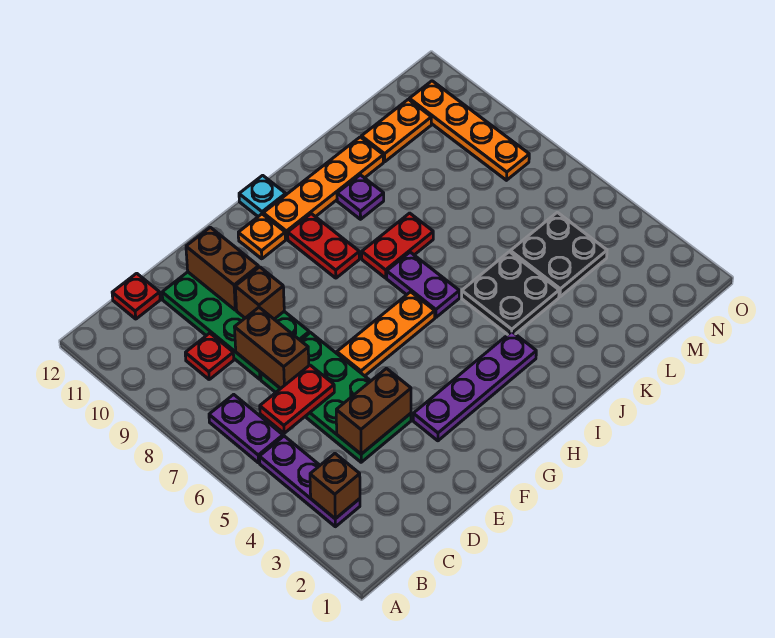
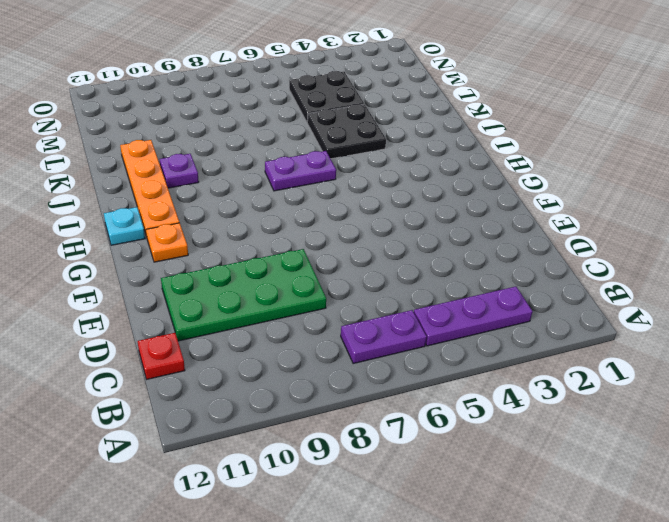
none -> red plate C9 level 1
none -> green plate D4:E7 level 1
none -> purple plate F3:I3 level 1

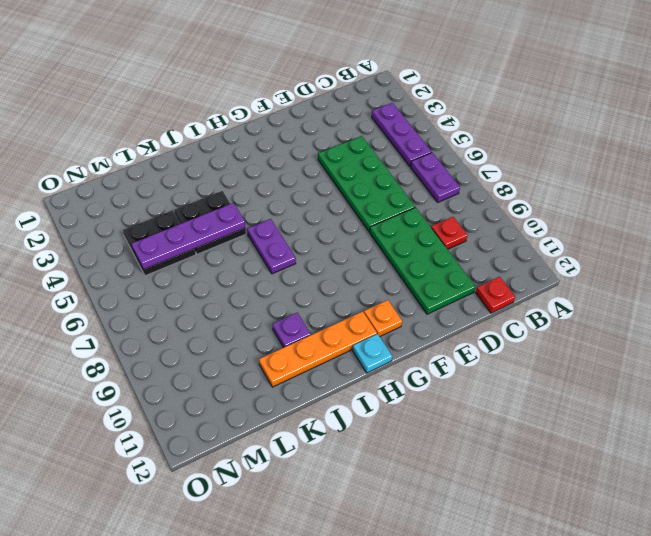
purple plate J5:M5 level 2 -> purple plate F3:I3 level 1
none -> orange plate F6:H6 level 1
none -> red plate H9:H10 level 1
none -> red plate I8:J8 level 1

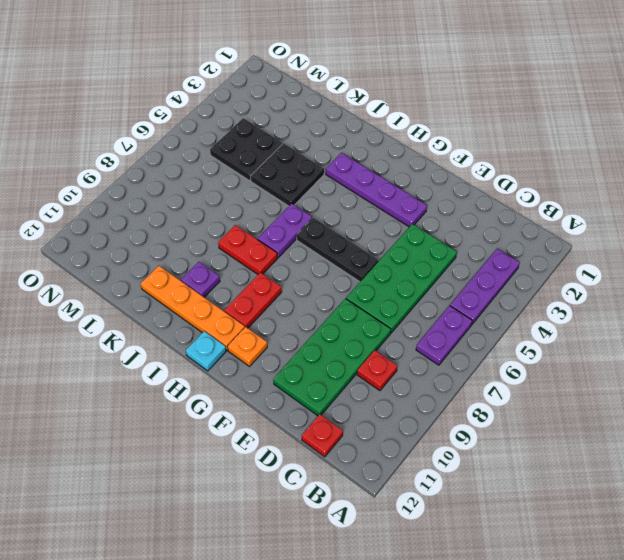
black plate F6:H6 level 1 -> orange plate F6:H6 level 1
none -> orange plate L11:M11 level 1
none -> orange plate N8:N11 level 1
none -> brown brick B3 level 2

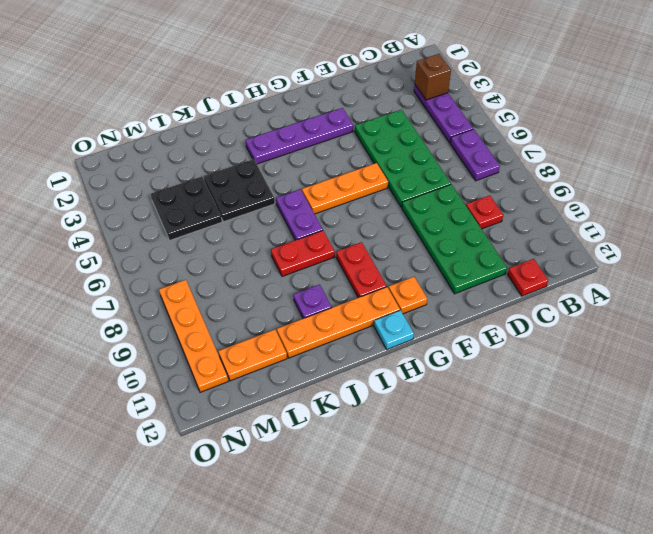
none -> red plate C6:D6 level 2
none -> brown brick D4:E4 level 2
none -> brown brick D7:D8 level 2

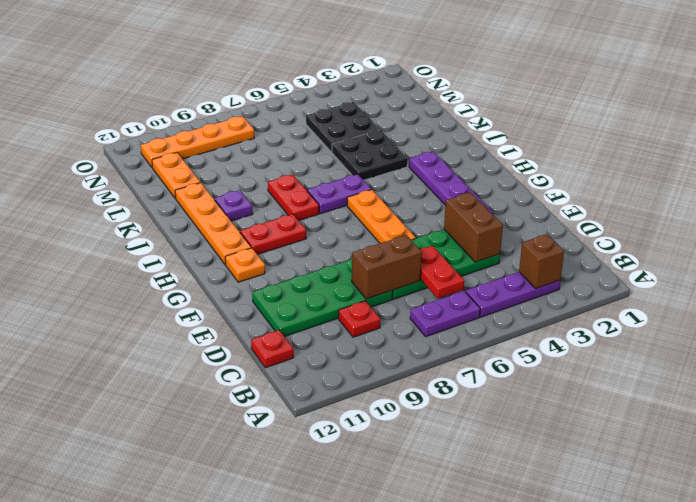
none -> cyan plate H12 level 1
none -> brown brick E9 level 2
none -> brown brick E10:E11 level 2

